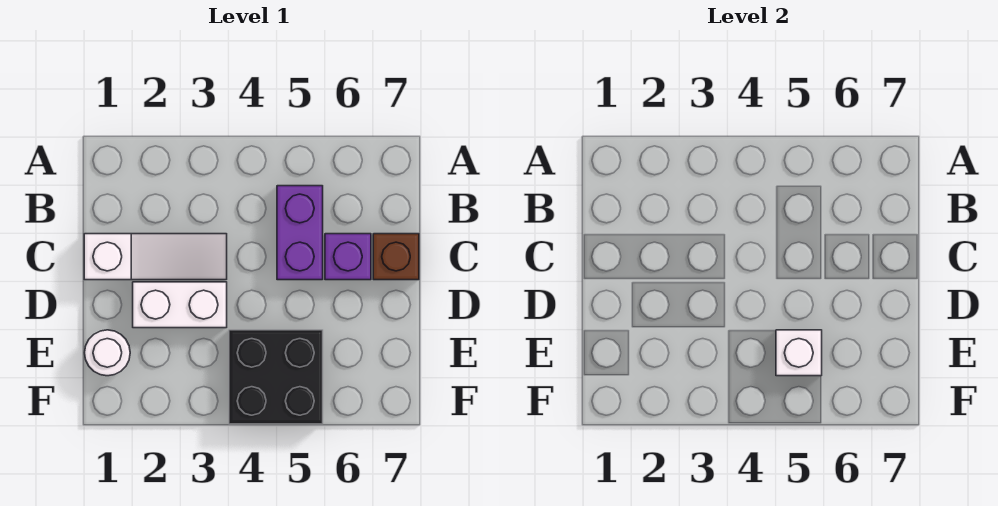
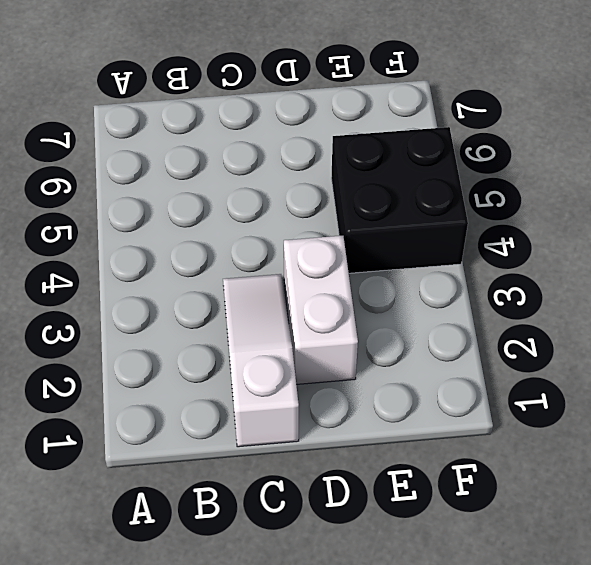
none -> purple brick B5:C5 level 1
none -> purple brick C6 level 1

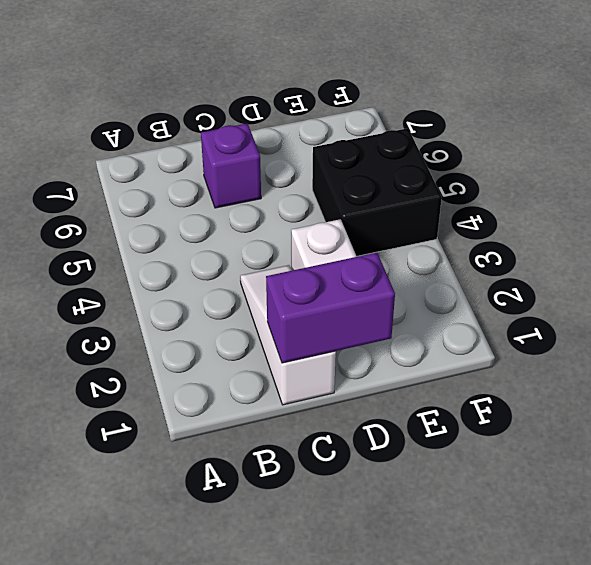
purple brick C1:D1 level 2 -> purple brick B5:C5 level 1
none -> brown brick C7 level 1
none -> white round brick E1 level 1

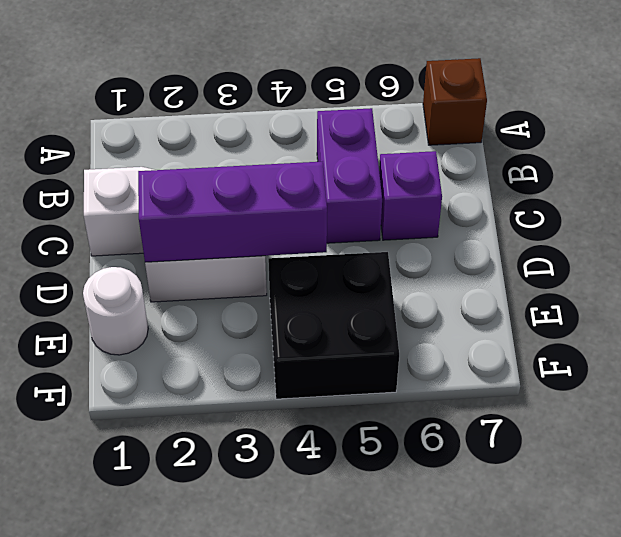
brown brick A7 level 1 -> brown brick C7 level 1
purple brick D2:D4 level 2 -> none
none -> white brick E5 level 2

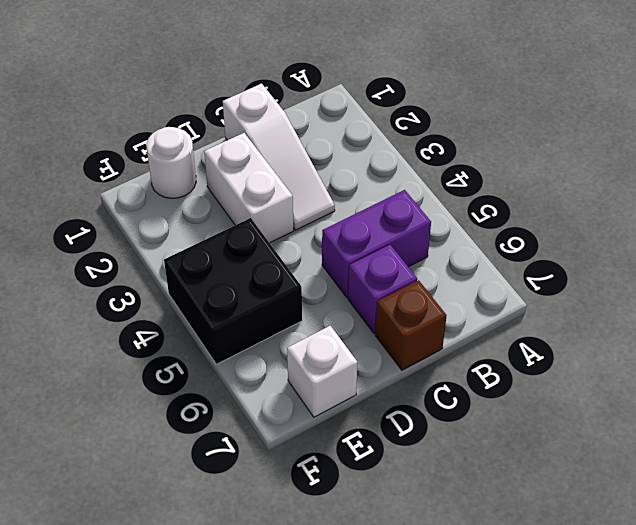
white brick E7 level 1 -> white brick E5 level 2

